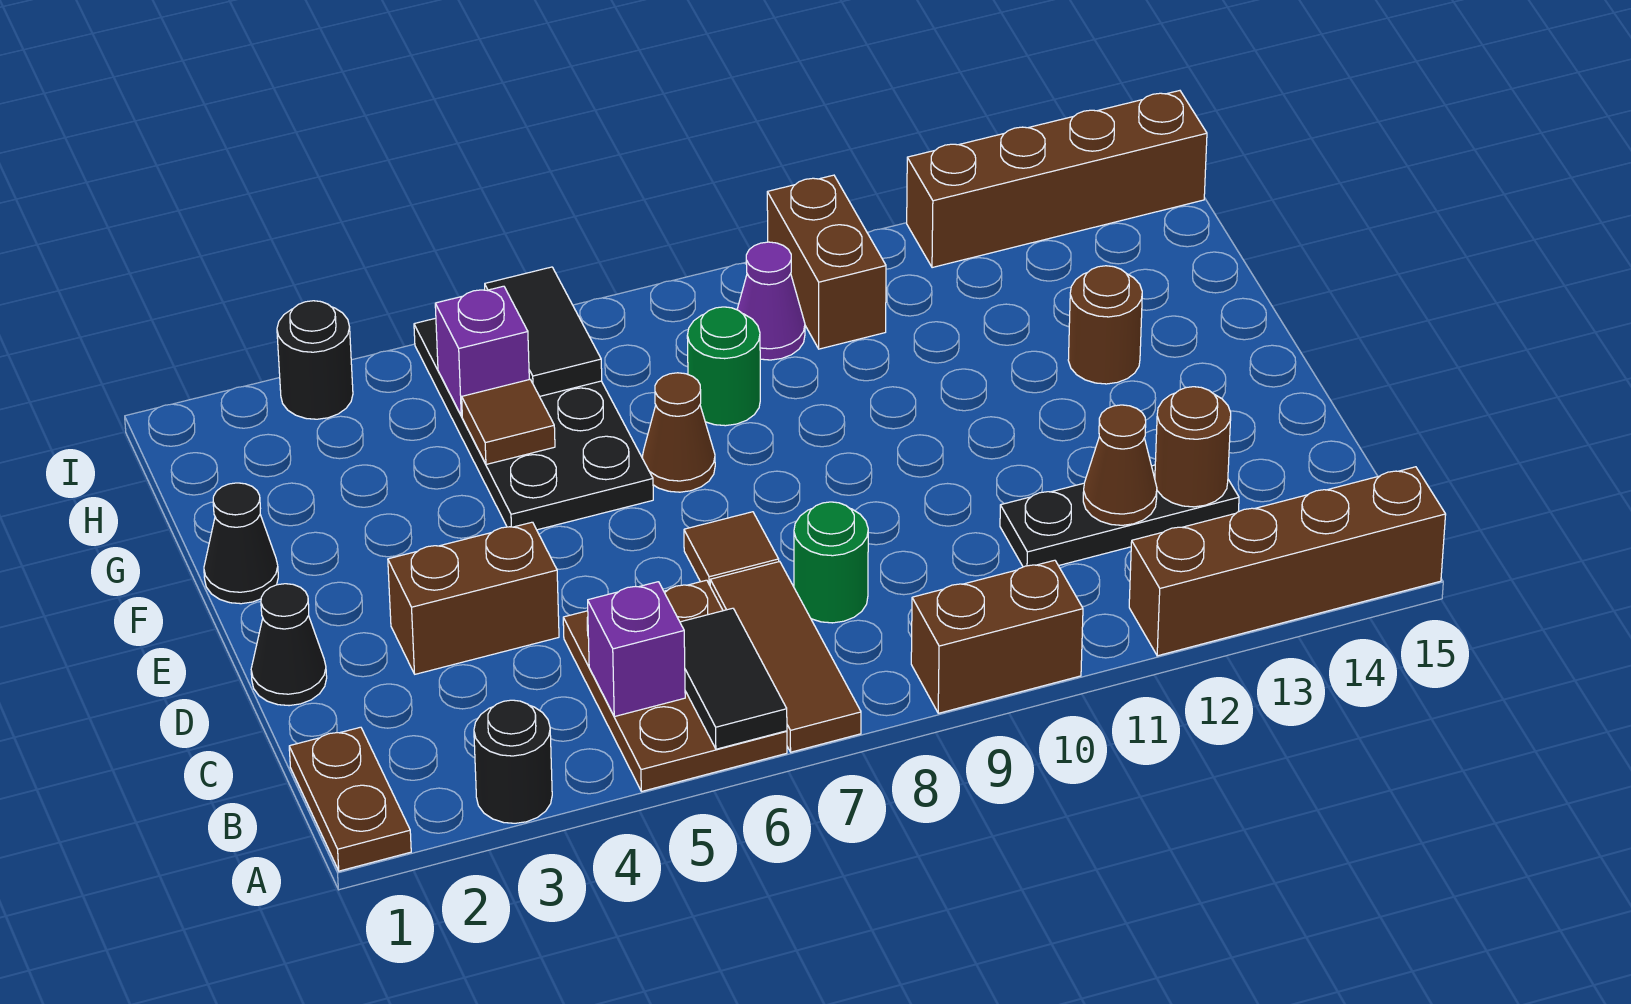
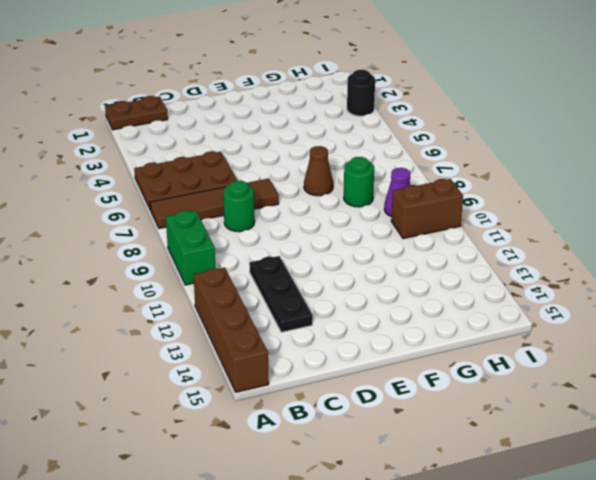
green brick A9:A10 level 1 -> brown brick A9:A10 level 1
none -> black round brick A3 level 1
none -> black cone D1 level 1
none -> brown brick D3:D4 level 1

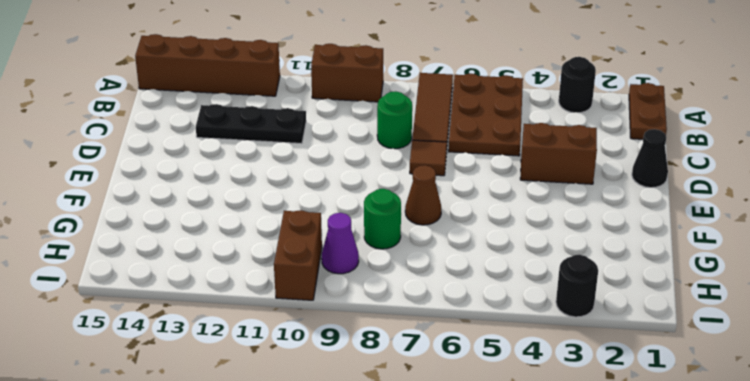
none -> black cone F1 level 1
none -> black plate F5:I6 level 1
none -> brown round brick F13 level 1

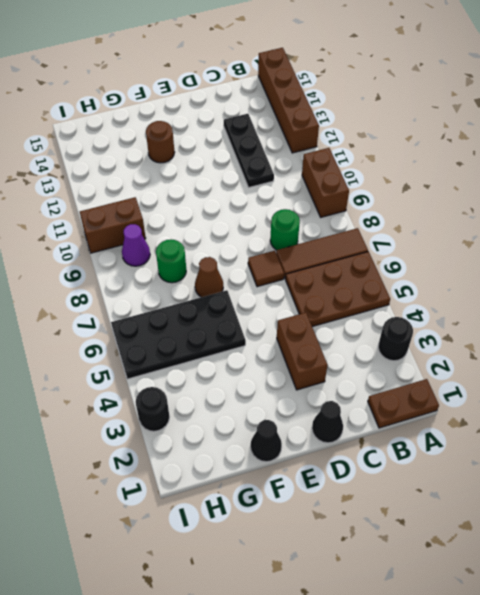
none -> brown brick I12:I15 level 1
none -> black tile A6:B6 level 2
none -> purple brick B5 level 2

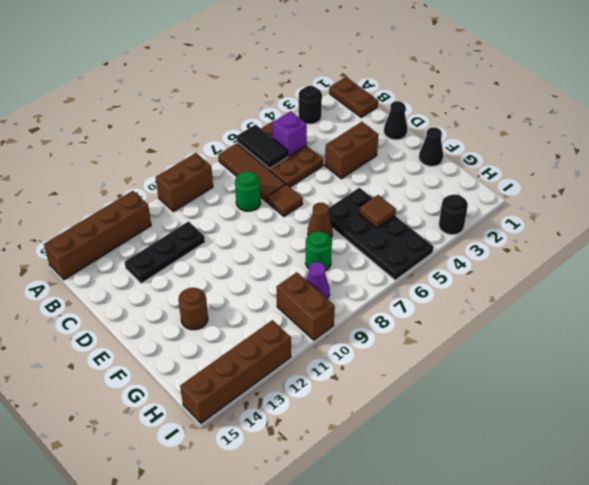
none -> brown cone C12 level 2
none -> brown round brick C13 level 2
none -> purple brick H5 level 2

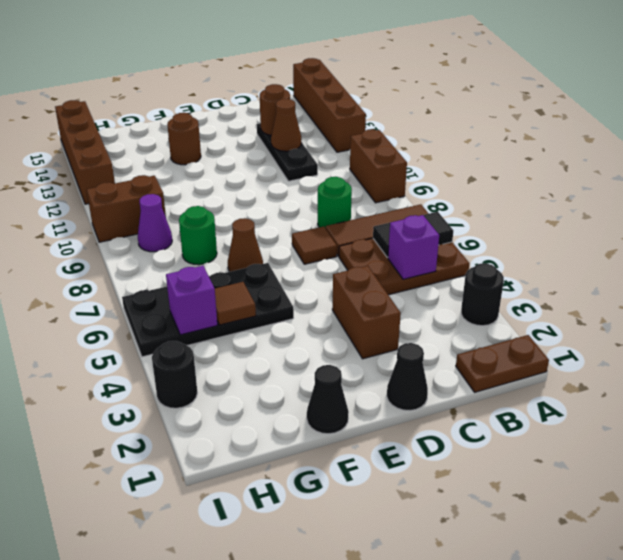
none -> black tile H6:I6 level 2

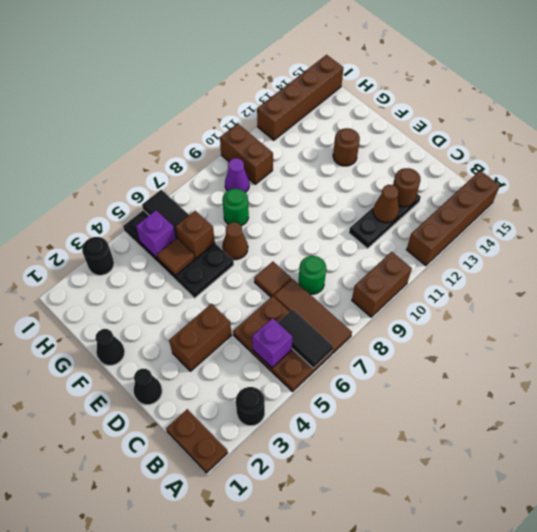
brown brick G6 level 2 -> none

